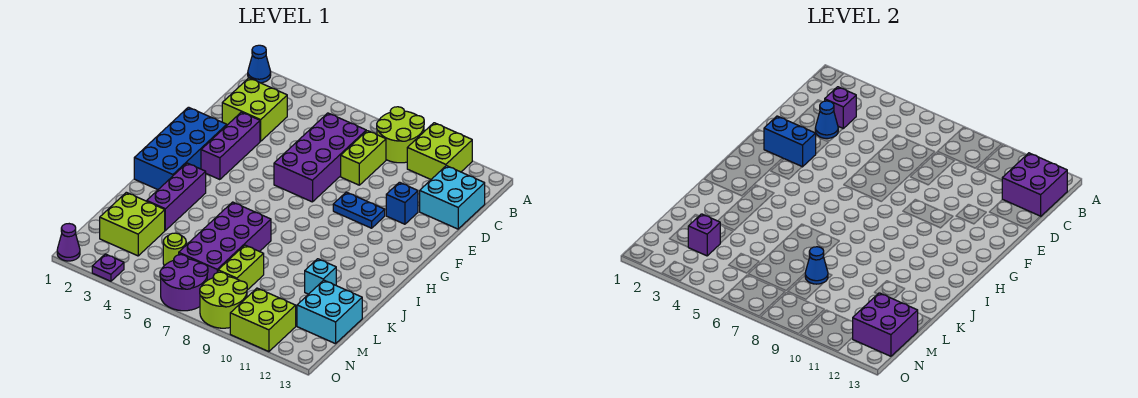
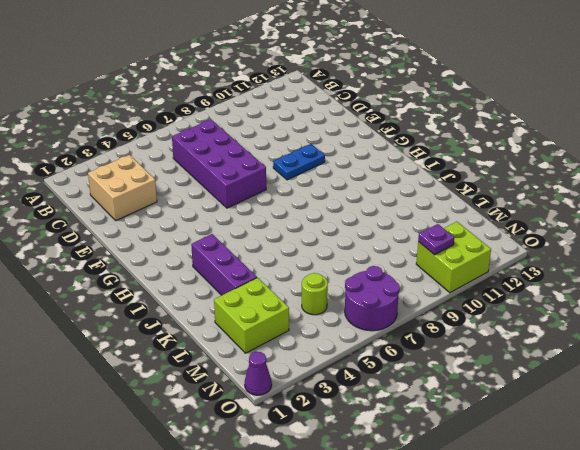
tan brick C2:D3 level 1 -> lime brick C2:D3 level 1
purple plate N10 level 2 -> purple plate O3 level 1
none -> blue cone A1 level 1
none -> lime round brick A8:B9 level 1
none -> lime brick A10:B11 level 1
none -> lime brick C8:D8 level 1

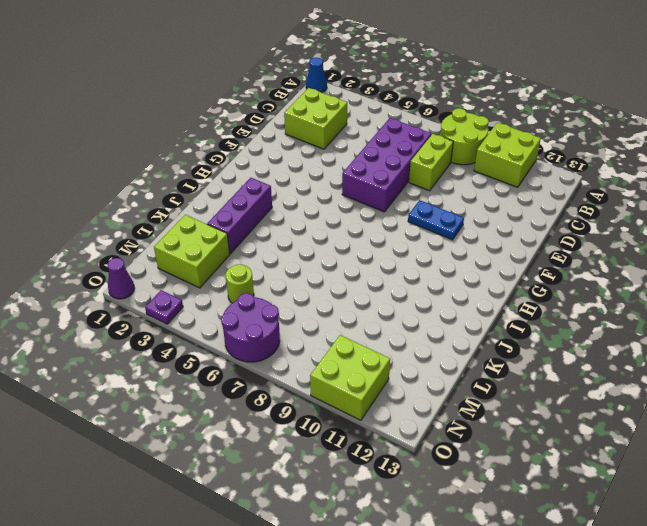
none -> cyan brick C12:D13 level 1
none -> purple brick E3:G3 level 1
none -> blue brick E11 level 1
none -> blue brick F1:I2 level 1

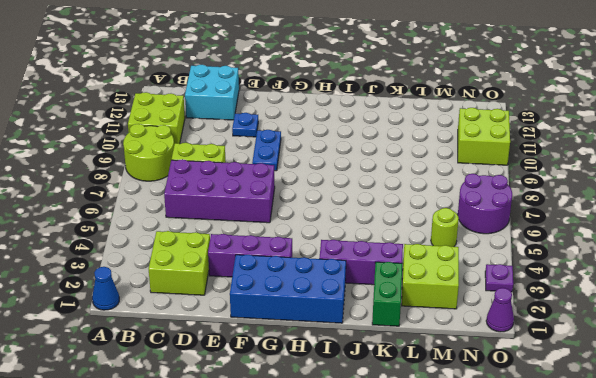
blue plate E11 level 1 -> blue brick E11 level 1
green brick K1:K2 level 1 -> none
none -> purple brick J6:M7 level 1
none -> cyan brick K11 level 1
none -> lime brick L8:M8 level 1
none -> cyan brick L12:M13 level 1

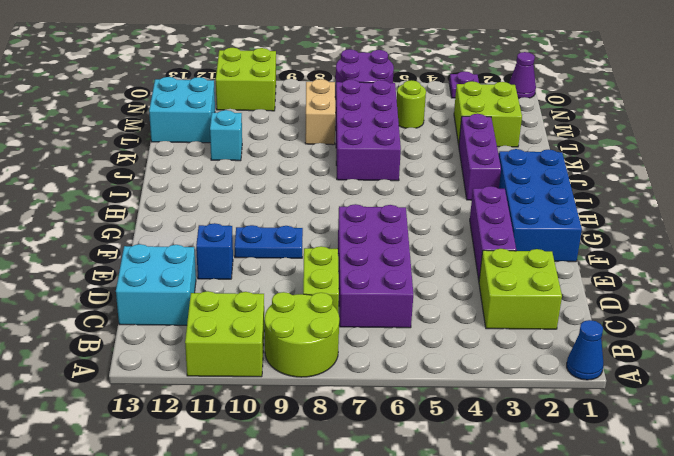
tan brick L8:M8 level 1 -> lime brick L8:M8 level 1
none -> lime round brick N8:O9 level 1
none -> purple brick B12:C13 level 2
none -> purple brick C3 level 2
none -> blue cone D3 level 2

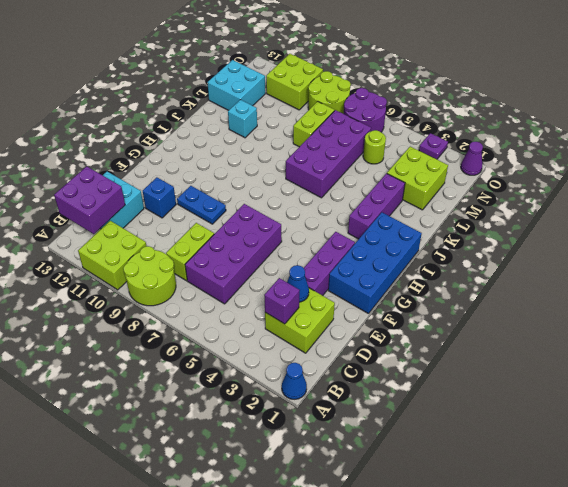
none -> blue brick F2:F3 level 2
none -> blue cone L8 level 2
none -> purple brick M3 level 2
none -> purple brick M12:N13 level 2

